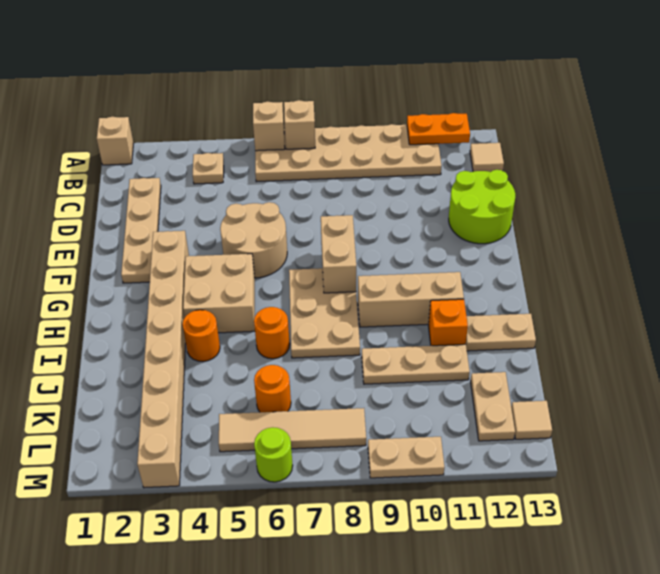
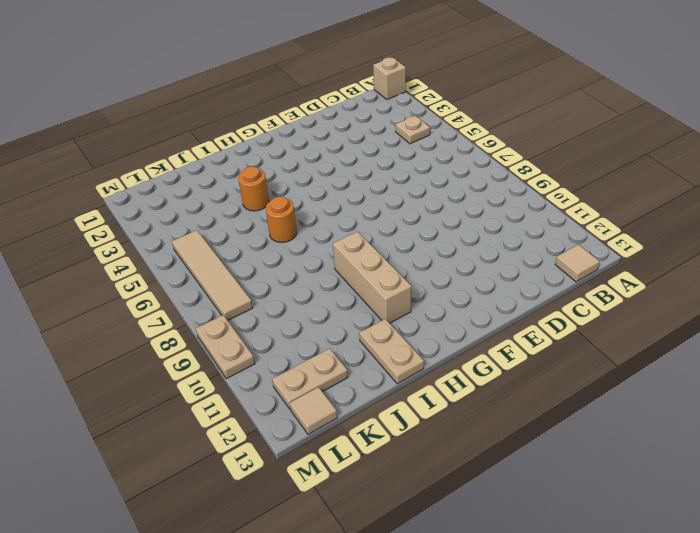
none -> tan plate A6:B11 level 1
none -> tan plate C2:F2 level 1
none -> lime round brick D12:E13 level 1

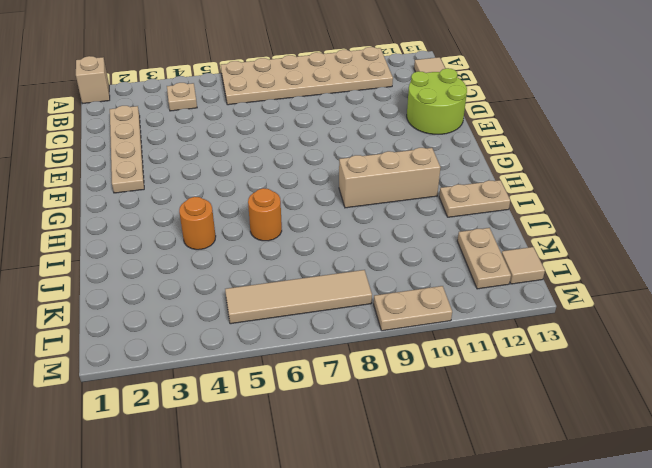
none -> tan round brick E5:F6 level 1
none -> tan brick F3:M3 level 1
none -> tan brick G4:H5 level 1

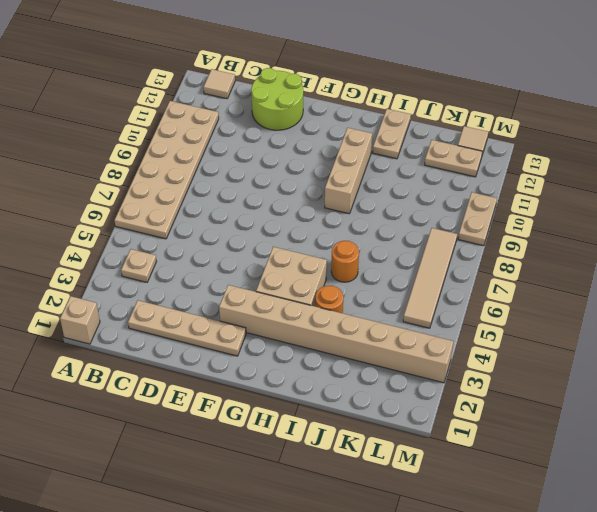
none -> tan round brick E5:F6 level 1
none -> tan plate G7:I8 level 1
none -> orange brick I11 level 1

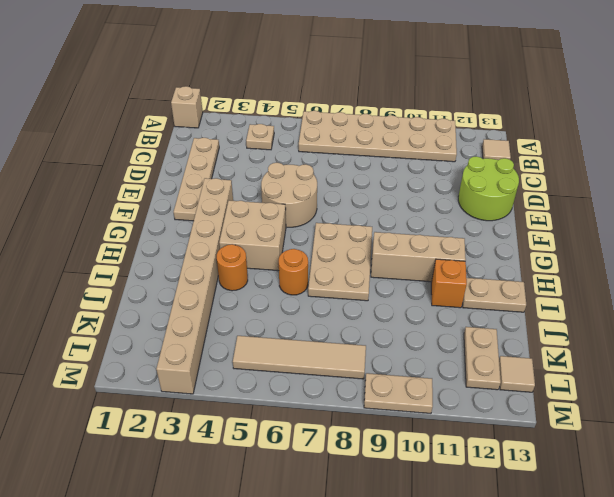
none -> tan plate J9:J11 level 1
none -> orange round brick K6 level 1
none -> lime round brick M6 level 1

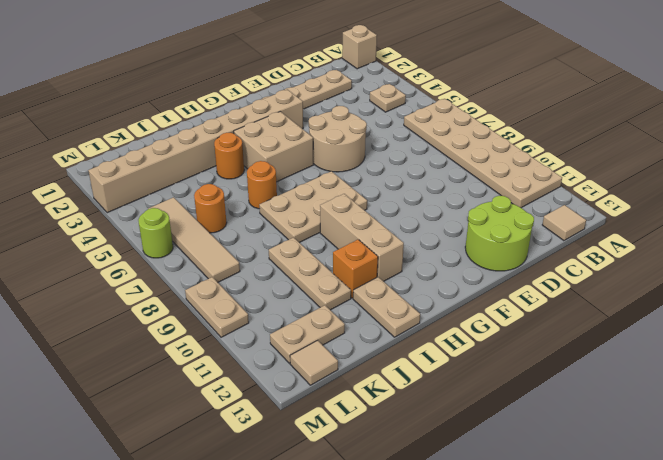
none -> tan brick A6 level 2
none -> tan brick A7 level 2
none -> orange plate A11:A12 level 2

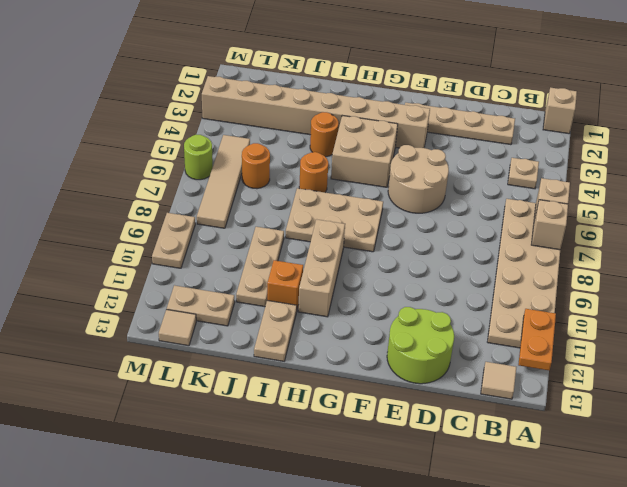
none -> tan brick F8:G8 level 2

